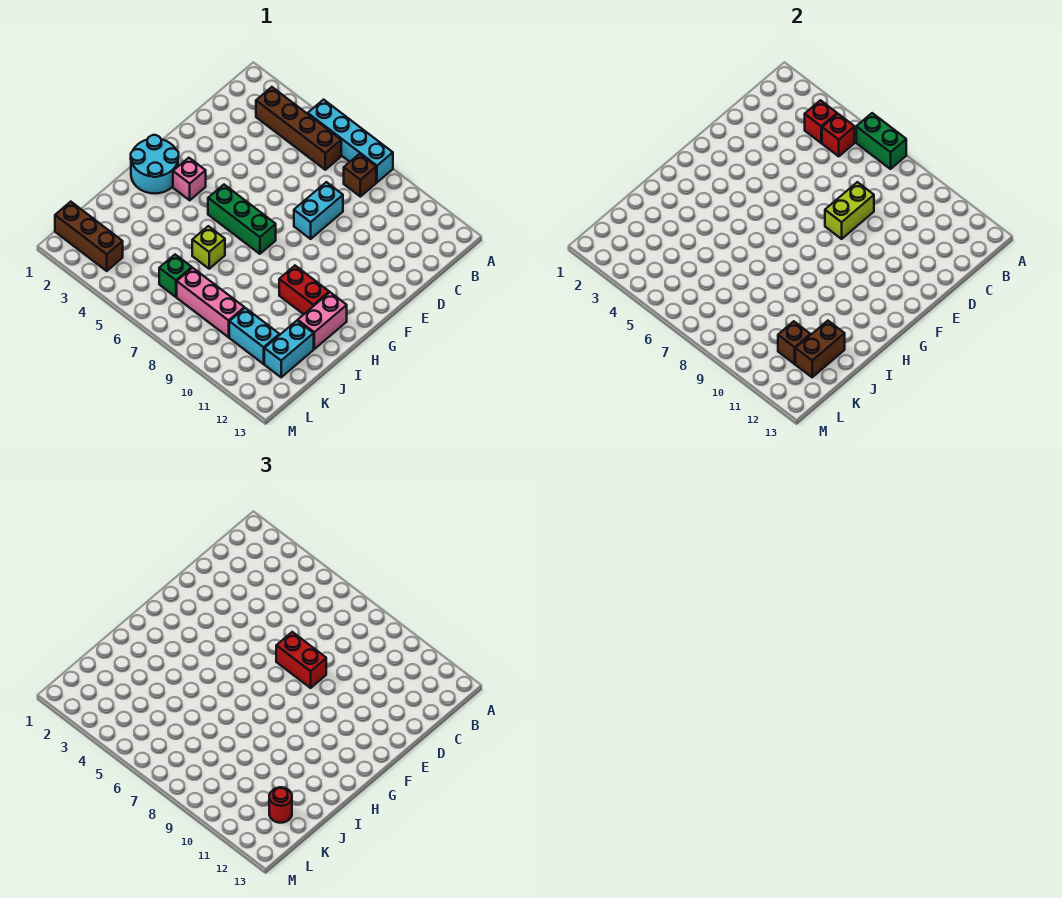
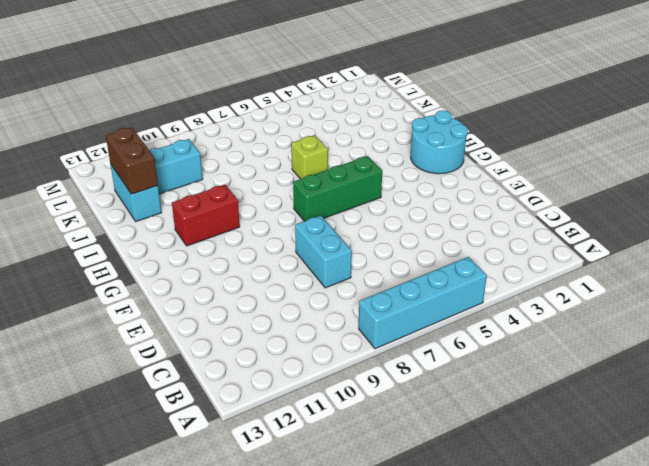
none -> brown brick B3:B6 level 1
none -> brown brick B8 level 1
none -> pink brick G3 level 1

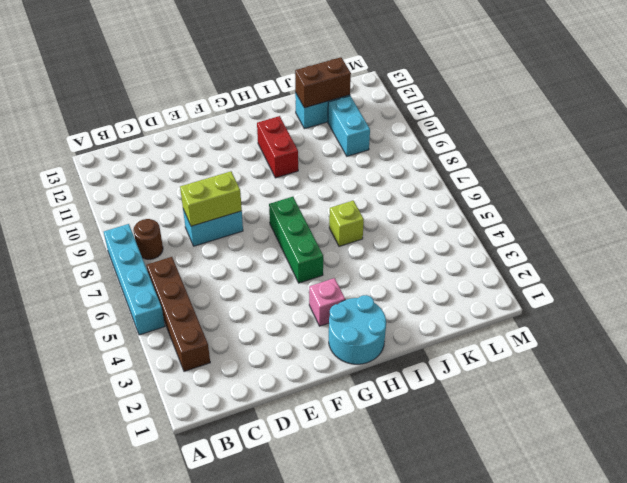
brown round brick B8 level 1 -> brown brick B8 level 1
none -> pink brick H12:I12 level 1
none -> green brick K6 level 1
none -> pink brick K7:K9 level 1

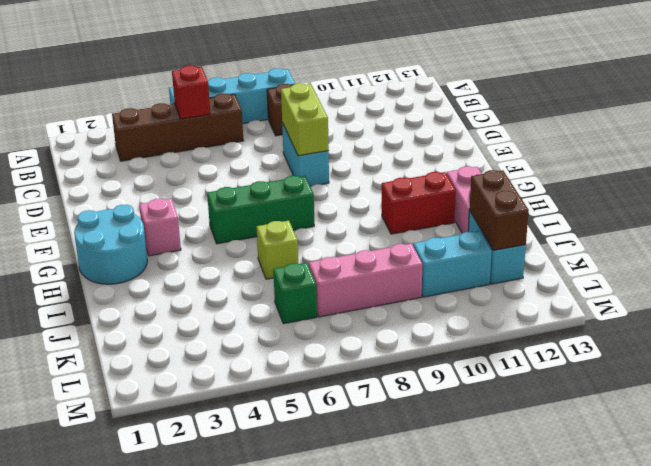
none -> brown brick L1:L3 level 1
none -> green brick A6:A7 level 2
none -> red brick B4 level 2

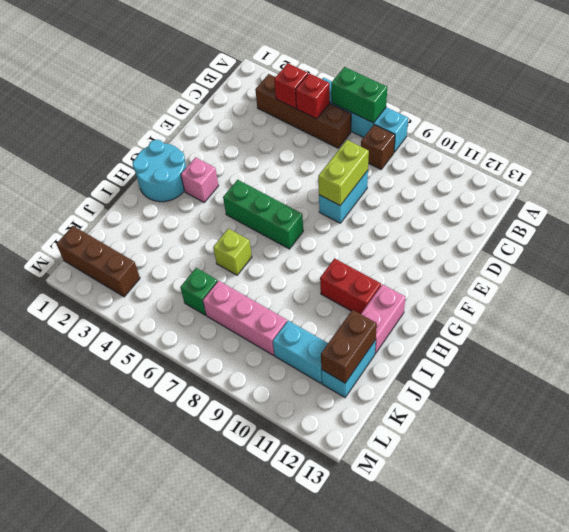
none -> brown brick K11 level 2
none -> red brick E7:E8 level 3
none -> red round brick K12 level 3

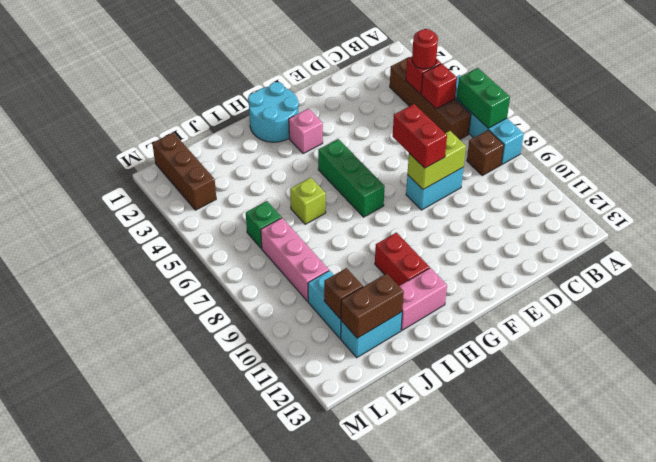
red round brick B4 level 3 -> red round brick K12 level 3

